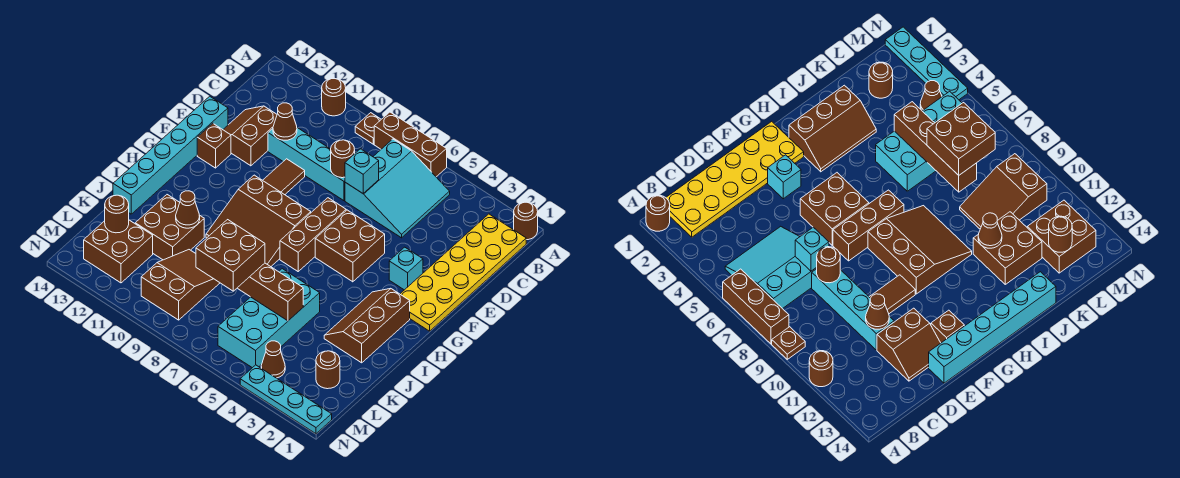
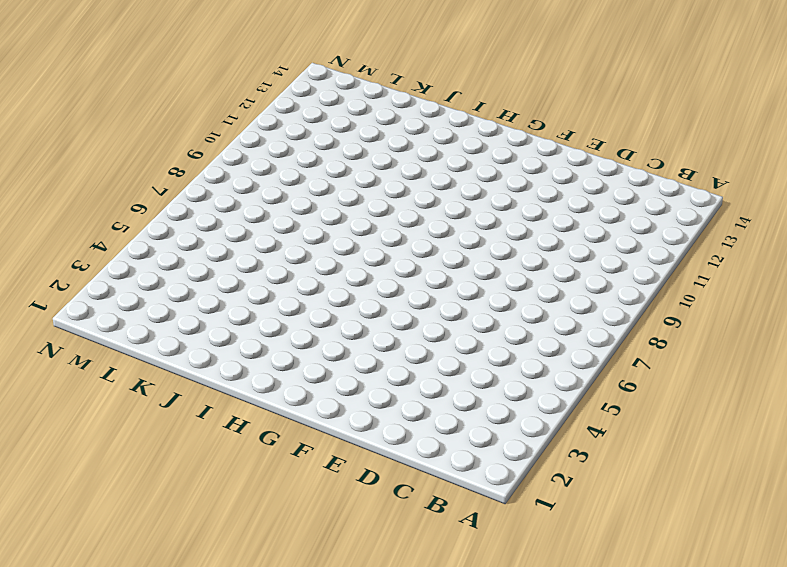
none -> brown round brick A1 level 1
none -> brown brick A6:A8 level 1
none -> brown plate A9 level 1
none -> brown round brick A11 level 1

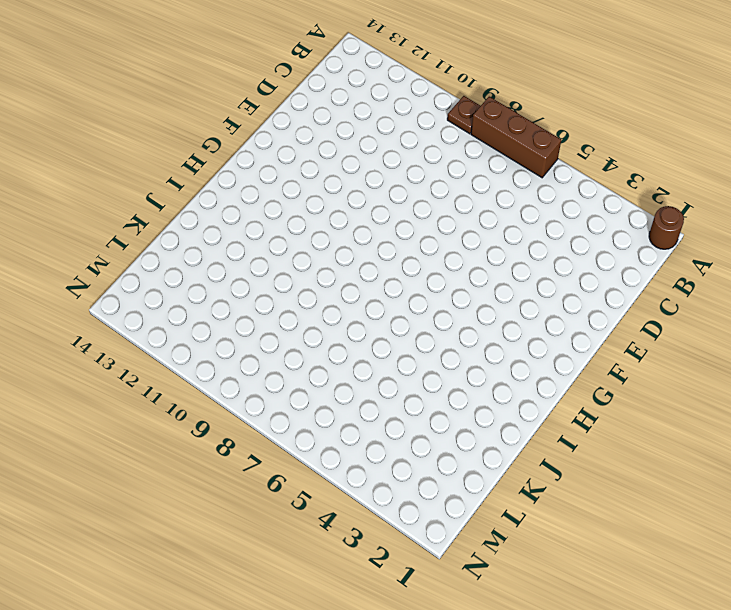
none -> brown round brick A11 level 1
none -> yellow plate B1:G2 level 1
none -> cyan slope B5:D7 level 1 top 7
none -> cyan brick D8:D11 level 1

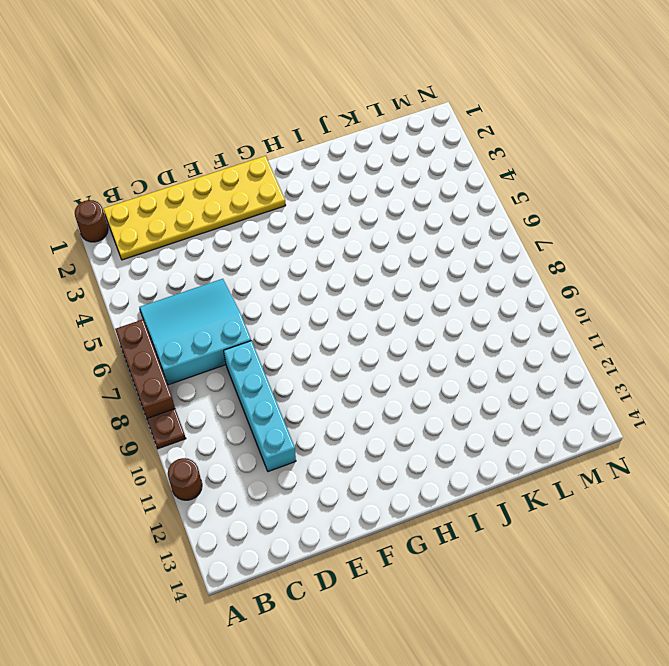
none -> brown slope D12:E13 level 1 top 12
none -> brown tile E10:F10 level 1
none -> cyan brick E14:J14 level 1
none -> cyan brick F3 level 1

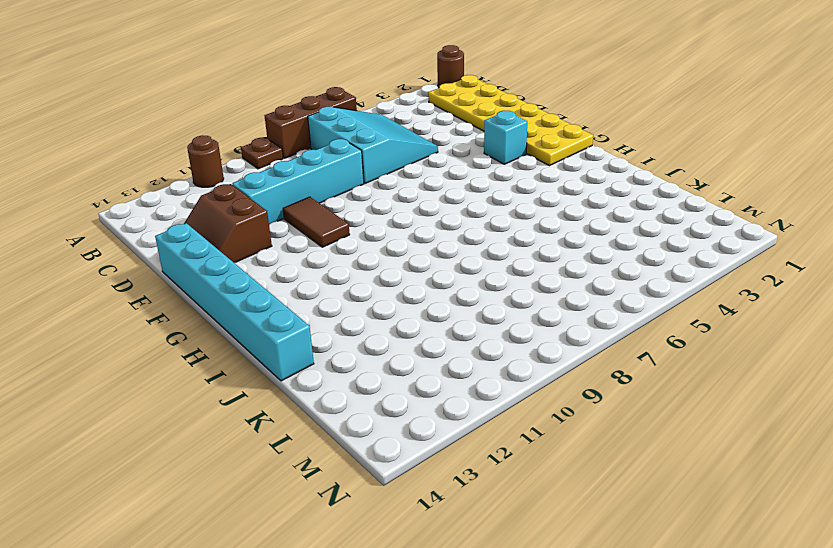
none -> brown brick F5:G6 level 1
none -> brown brick F7:H7 level 1
none -> brown brick F13 level 1
none -> brown slope G8:I10 level 1 top G

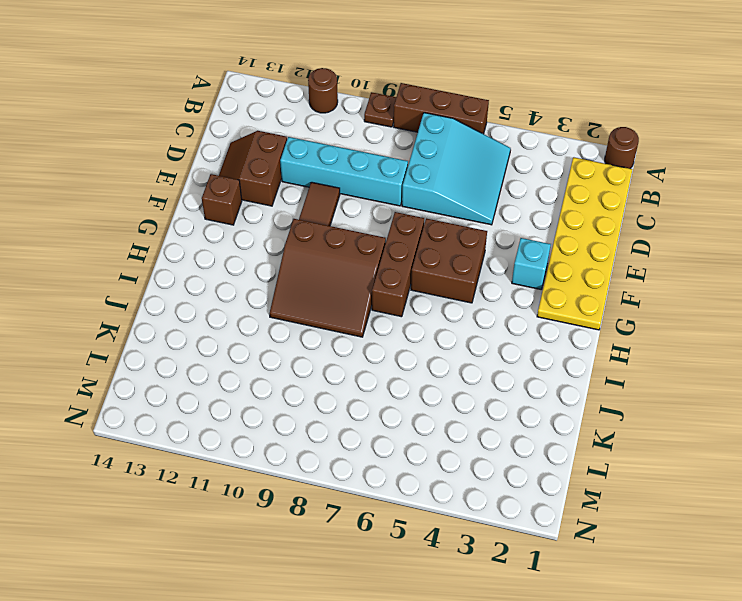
none -> cyan brick E14:J14 level 1
none -> brown slope H2:J3 level 1 top 2
none -> cyan brick J5:M6 level 1
none -> brown brick J11:K12 level 1

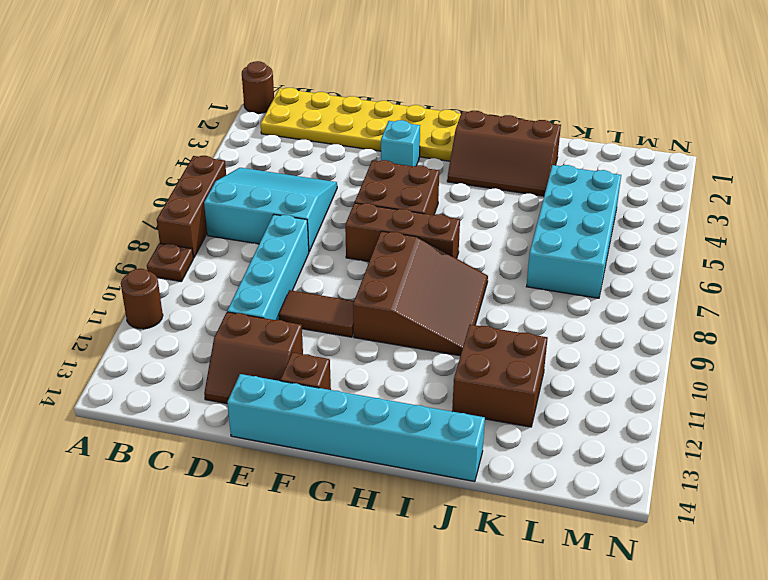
cyan brick K4:L7 level 1 -> cyan brick J5:M6 level 1
none -> brown slope K9:M10 level 1 top M
none -> brown round brick L2 level 1
none -> brown brick L12:M13 level 1
none -> brown cone M4 level 1

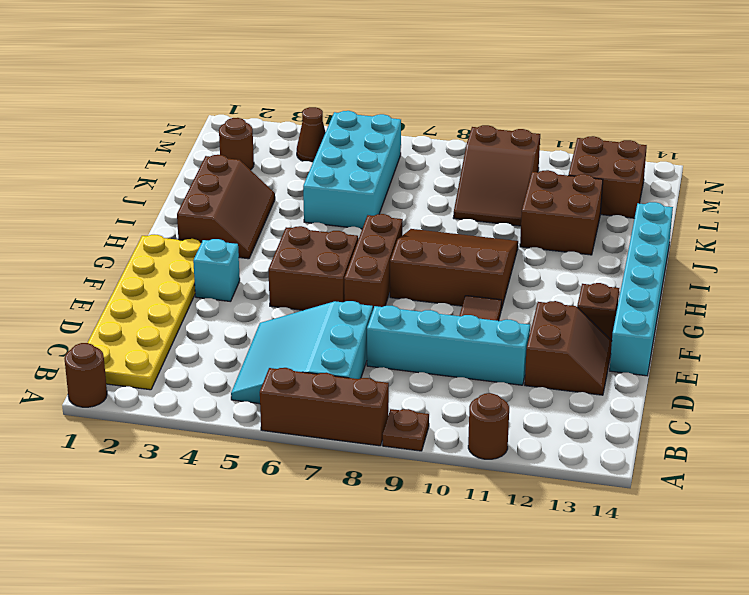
none -> cyan plate N1:N4 level 1
none -> cyan brick D7 level 2
none -> brown round brick D8 level 2
none -> brown cone D11 level 2

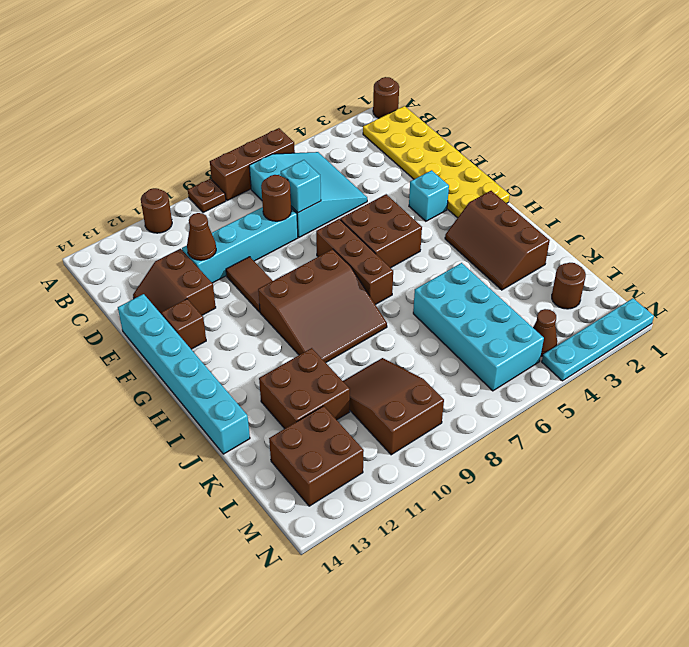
none -> brown cone J11 level 2
none -> brown brick K5:K8 level 2
none -> brown round brick L13 level 2
none -> brown brick K7:L8 level 3

